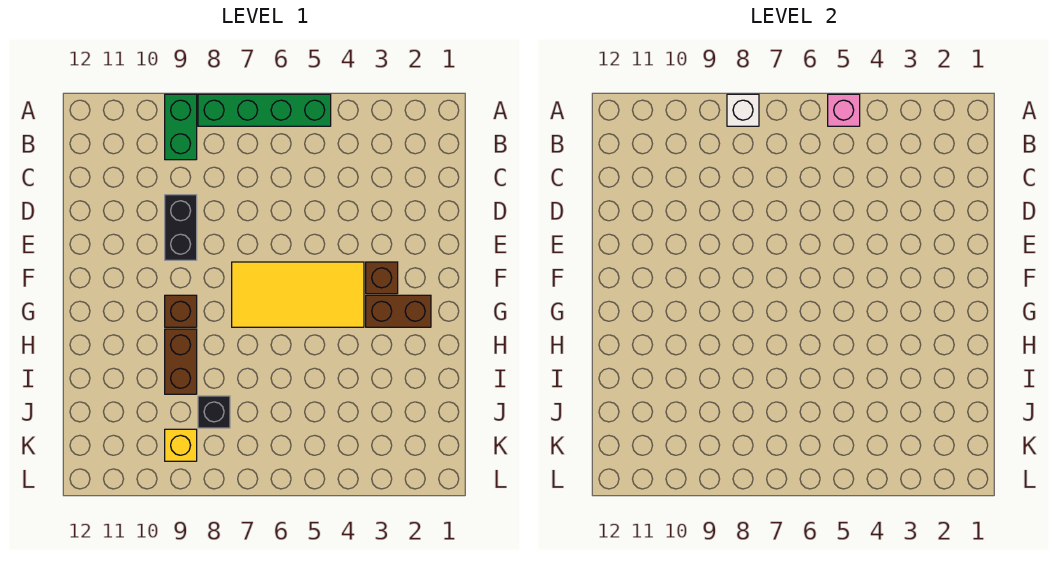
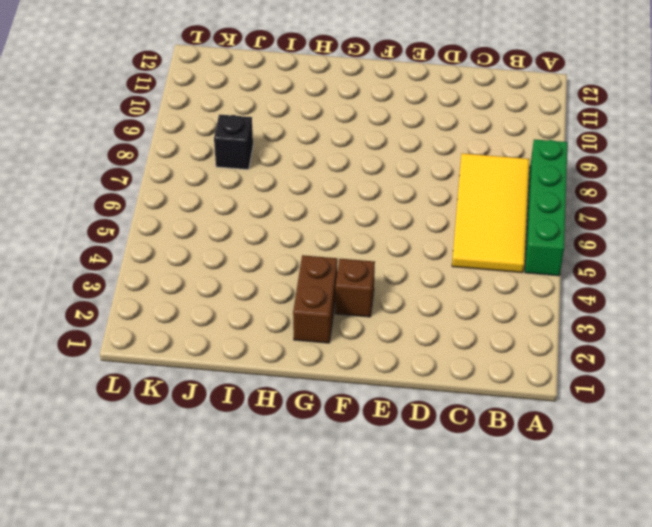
yellow tile B5:C8 level 1 -> yellow tile F4:G7 level 1
none -> green brick A9:B9 level 1
none -> black brick D9:E9 level 1
none -> brown brick G9 level 1

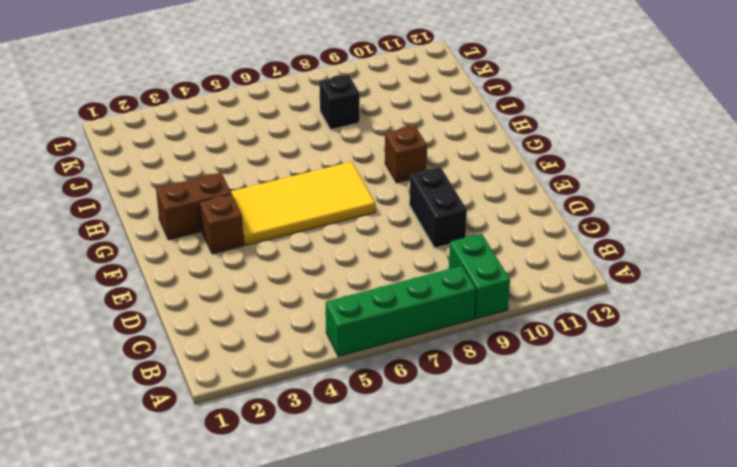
none -> brown brick H9:I9 level 1
none -> yellow brick K9 level 1
none -> pink brick A5 level 2

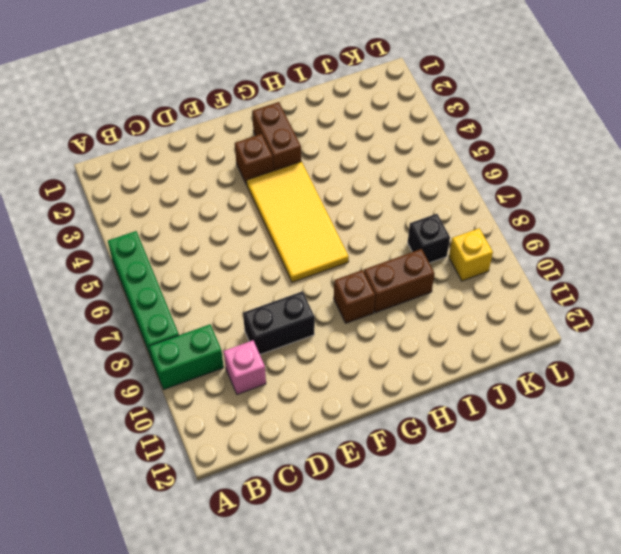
pink brick C10 level 1 -> pink brick A5 level 2
none -> white brick A8 level 2

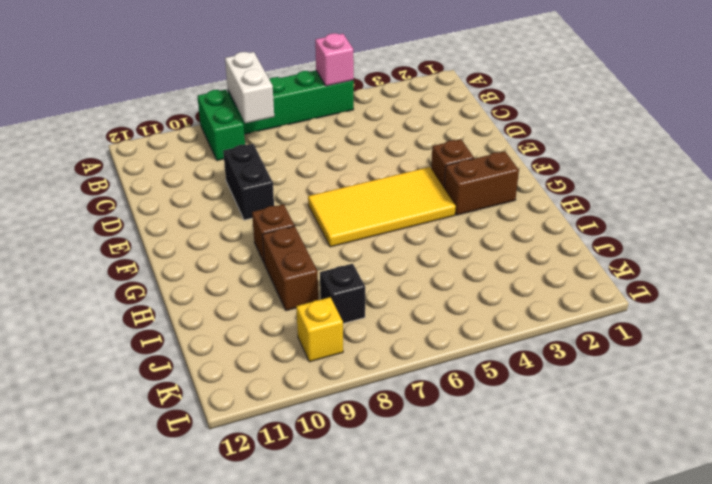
white brick A8:B8 level 2 -> white brick A8 level 2

